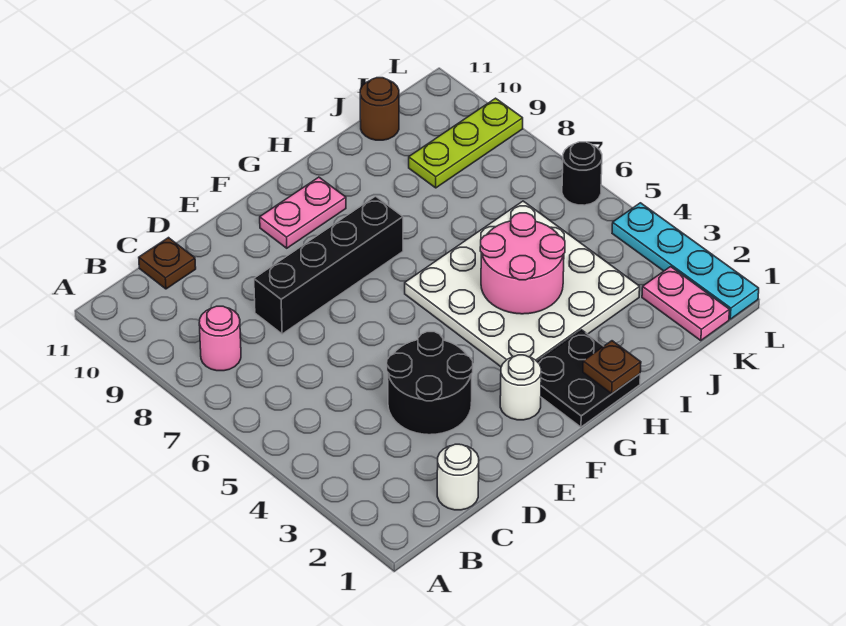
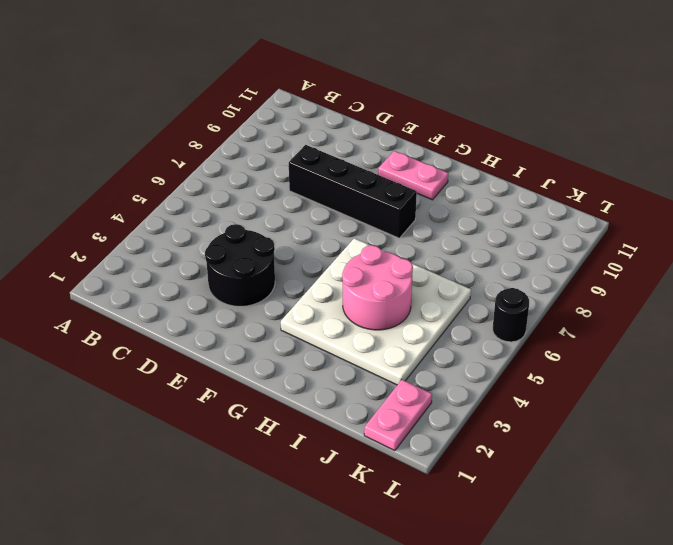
none -> pink round brick B8 level 1
none -> white round brick C1 level 1
none -> brown plate C11 level 1

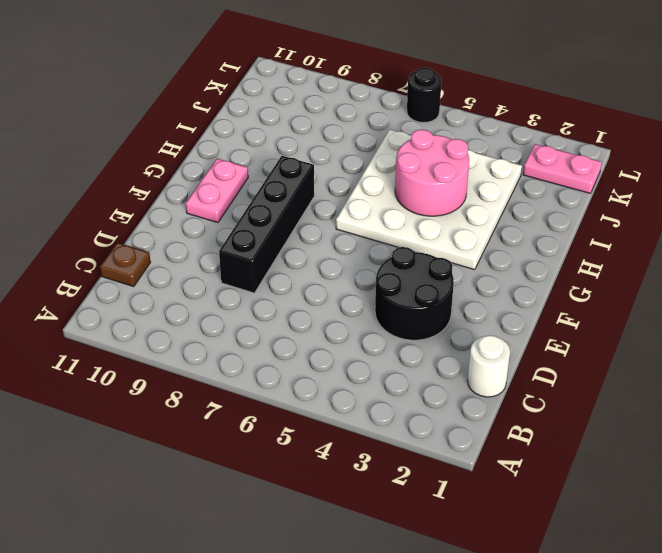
none -> pink round brick B8 level 1
none -> white round brick F2 level 1
none -> black plate G1:H2 level 1

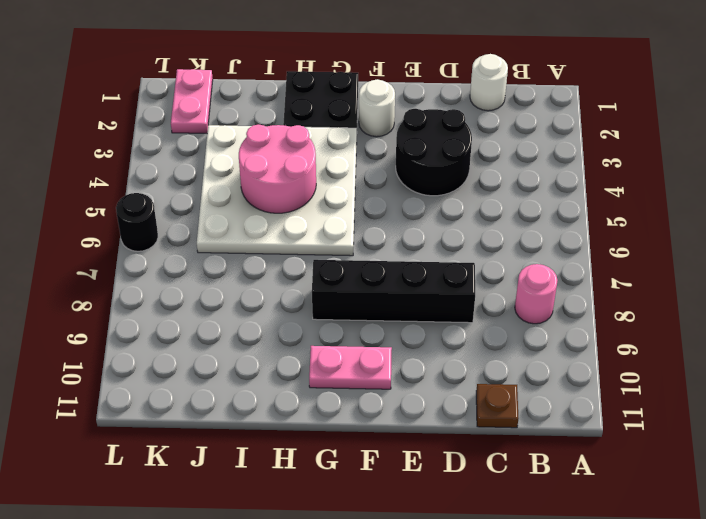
none -> lime plate J9:L9 level 1
none -> brown round brick J11 level 1
none -> cyan plate L1:L4 level 1

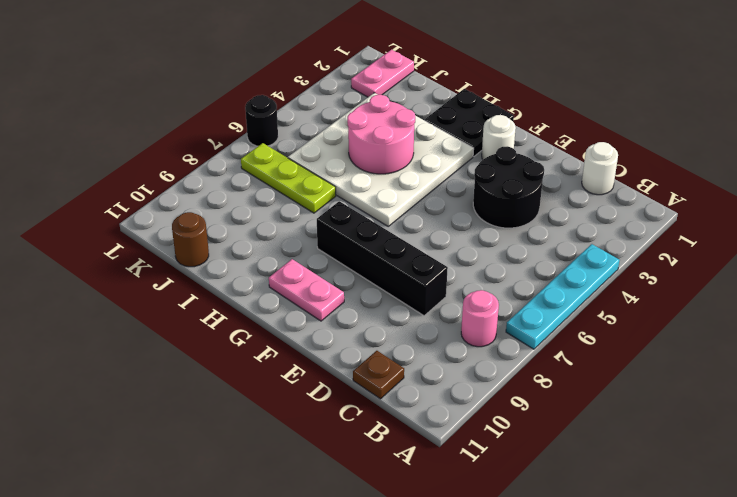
cyan plate A4:A7 level 1 -> cyan plate L1:L4 level 1
lime plate I7:K7 level 1 -> lime plate J9:L9 level 1
none -> brown plate H1 level 2

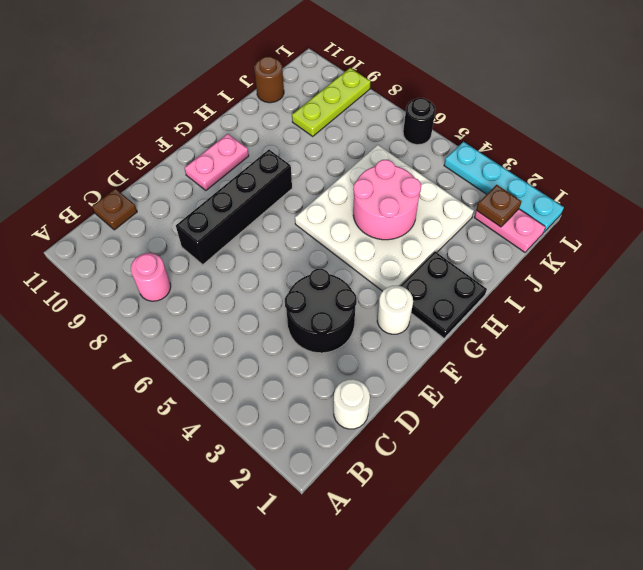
brown plate K2 level 2 -> brown plate H1 level 2

